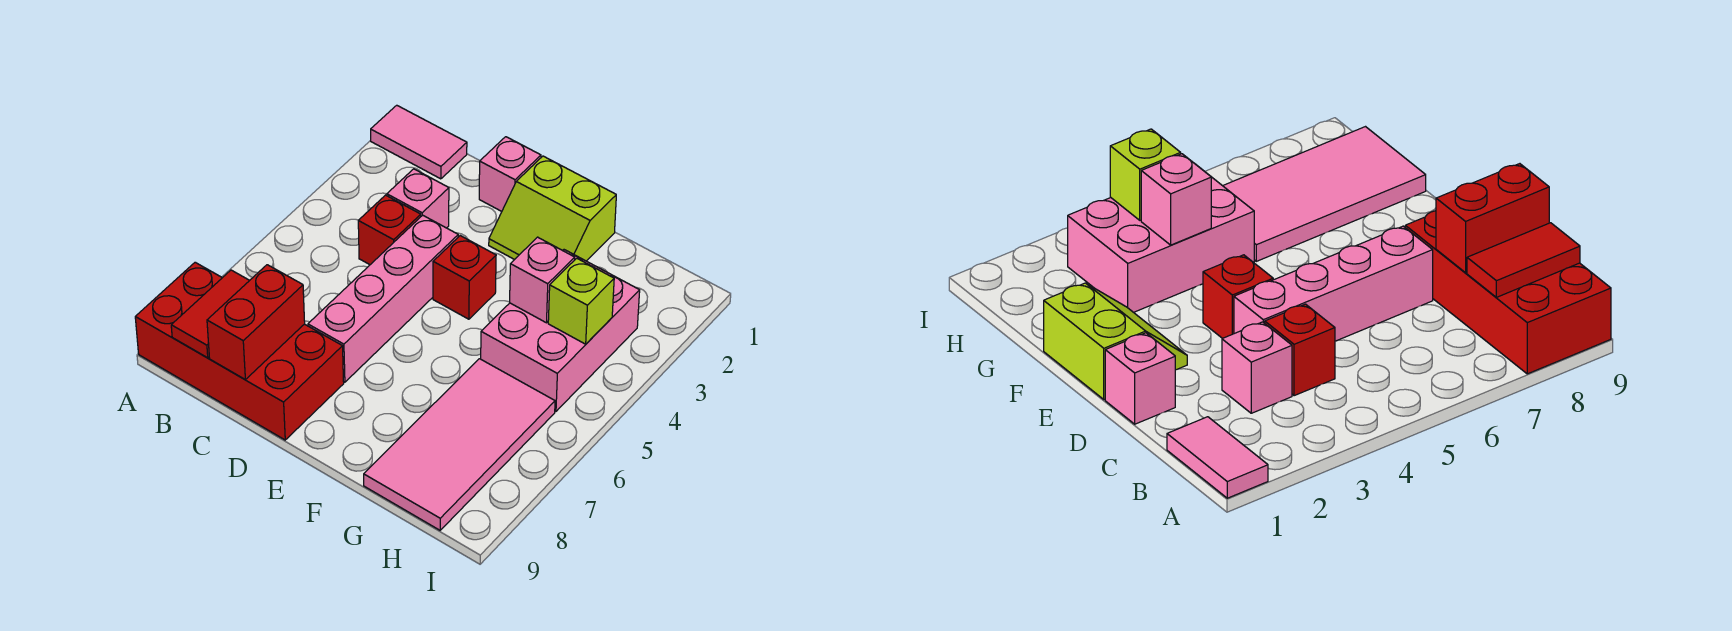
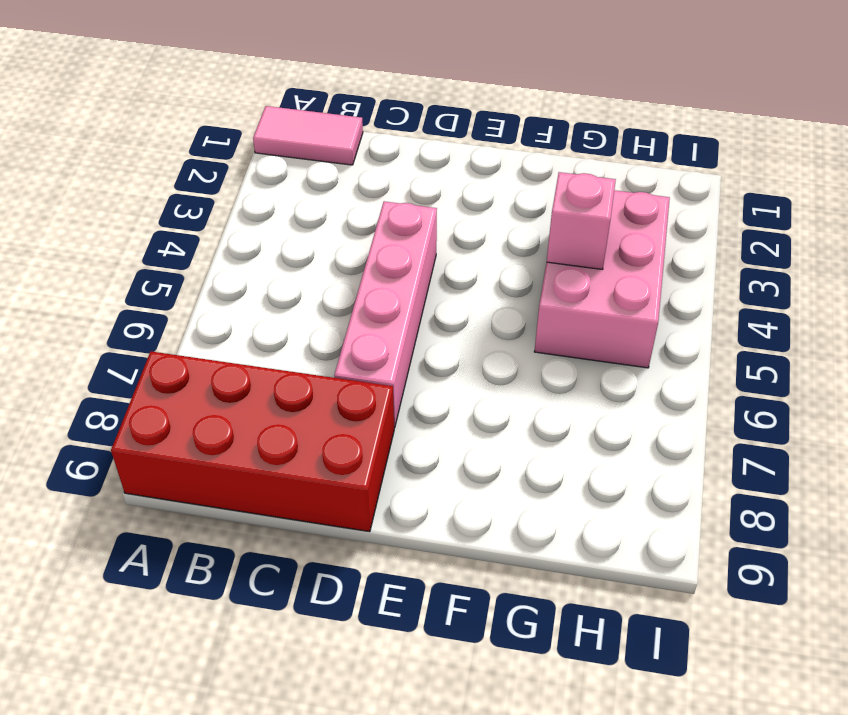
none -> pink brick C3 level 1
none -> red brick C4 level 1
none -> pink brick D1 level 1

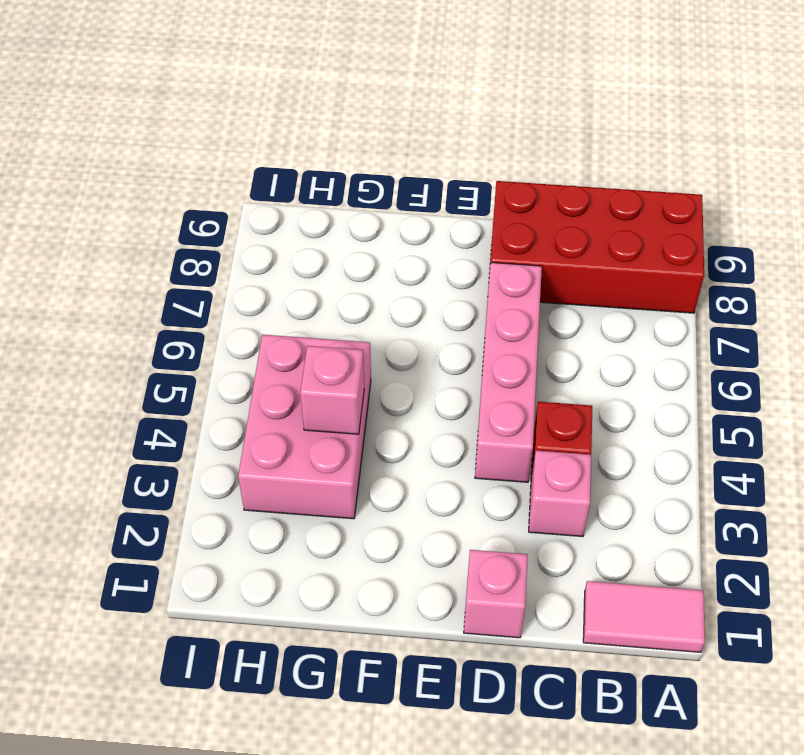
none -> lime slope E1:F2 level 1 top 1
none -> red brick E4 level 1
none -> pink tile G6:H9 level 1

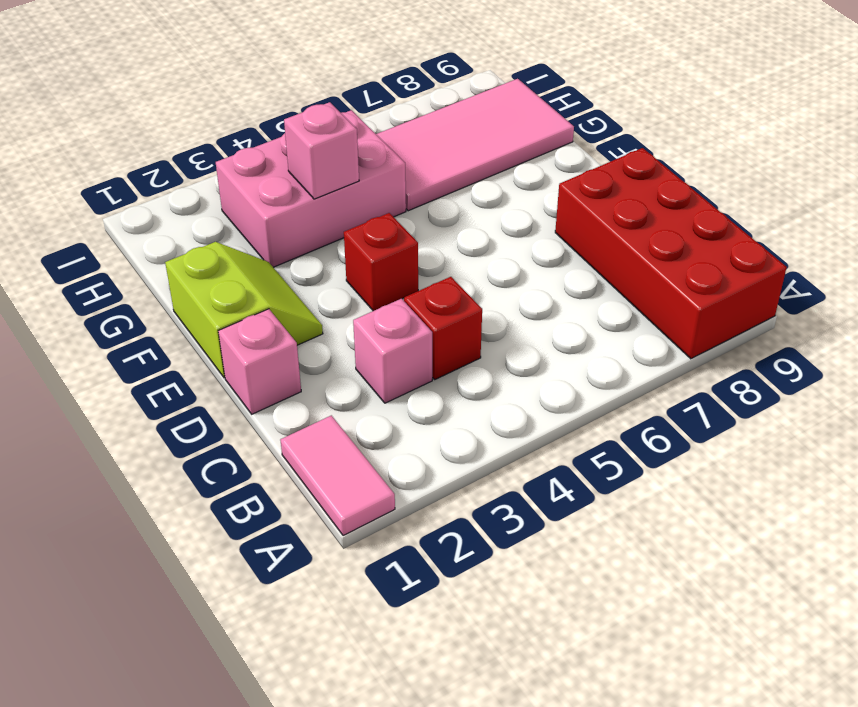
none -> pink brick D4:D7 level 1
none -> red tile B8:B9 level 2
none -> red brick C8:C9 level 2

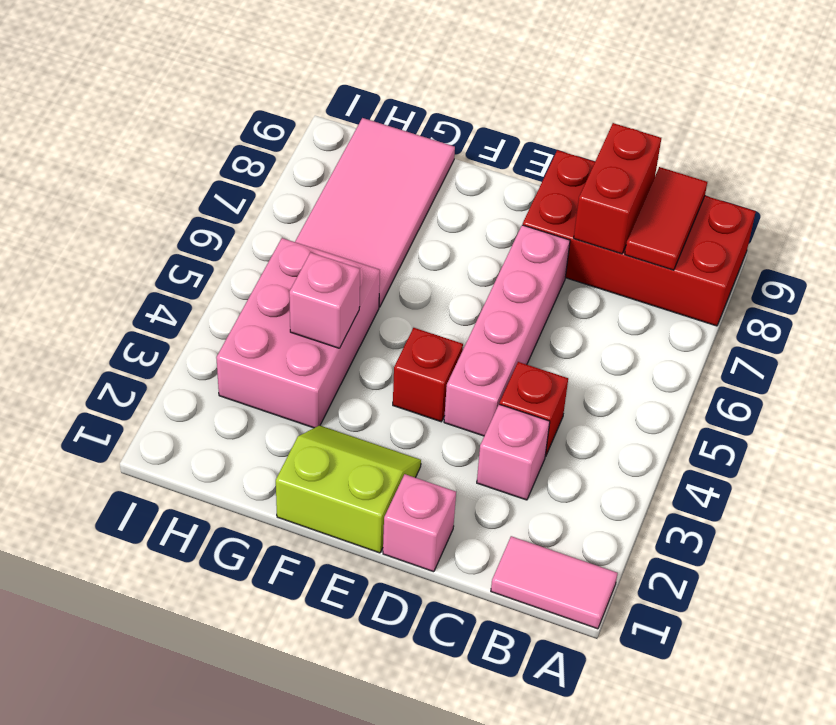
none -> lime brick H4 level 2

